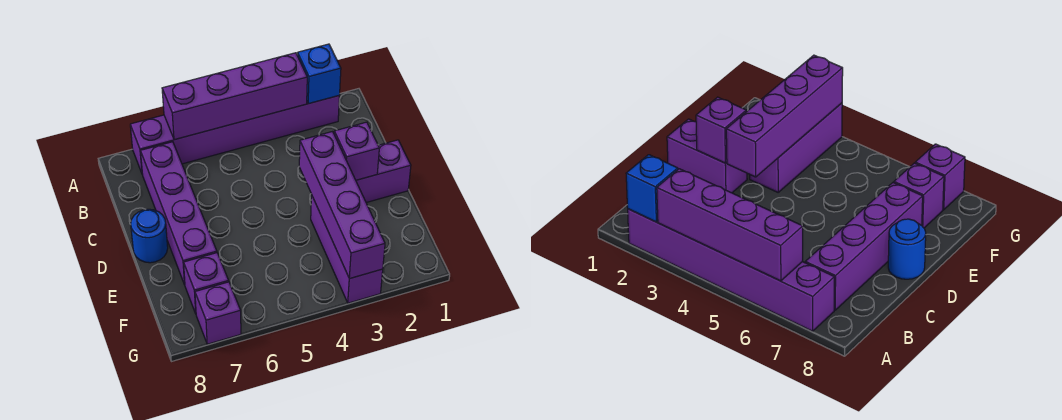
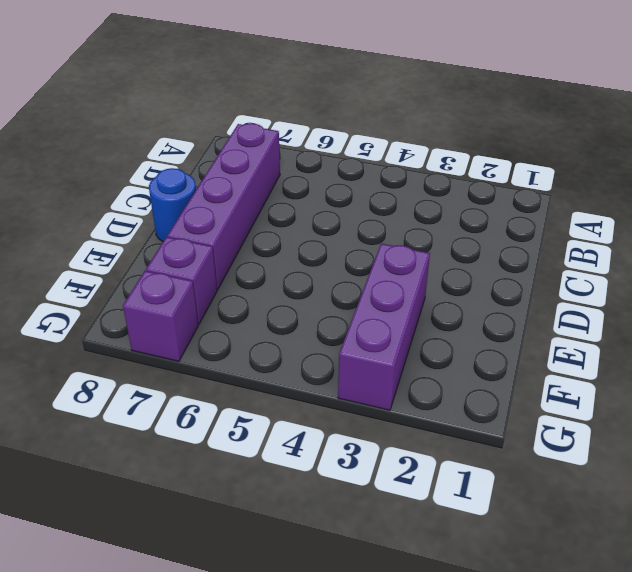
none -> purple brick A2:A7 level 1
none -> purple brick D1:D2 level 1

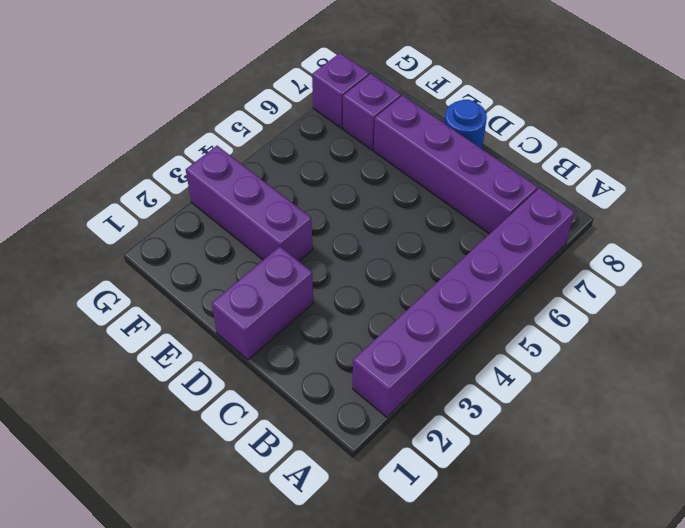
none -> blue brick A2 level 2
none -> purple brick A3:A6 level 2

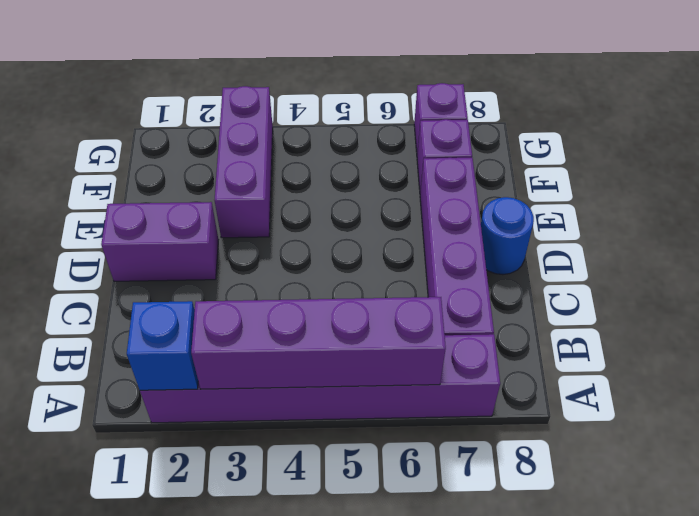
none -> purple brick D2 level 2
none -> purple brick D3:G3 level 2

